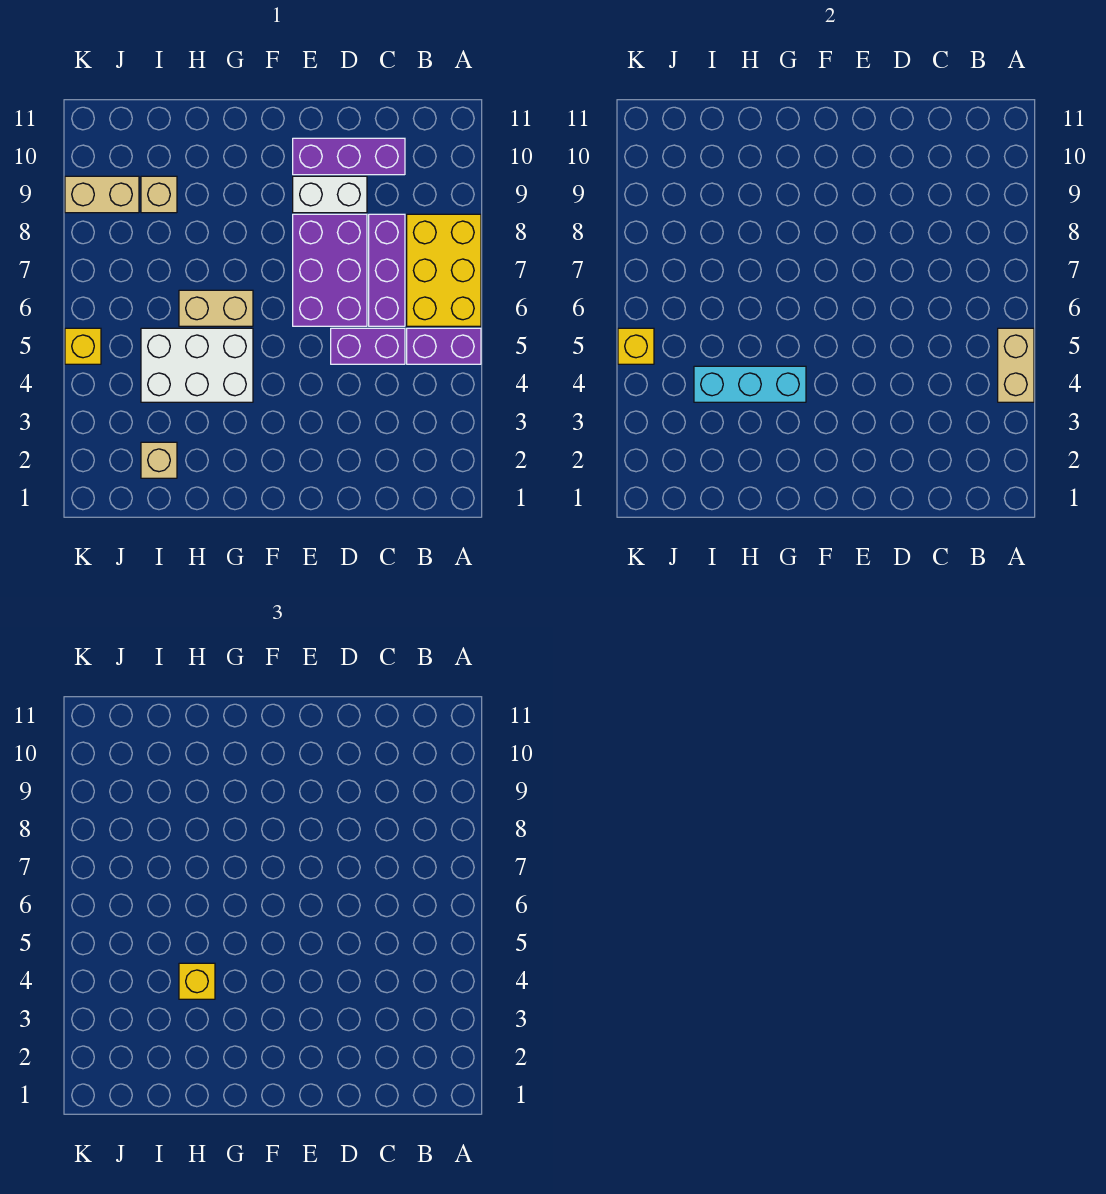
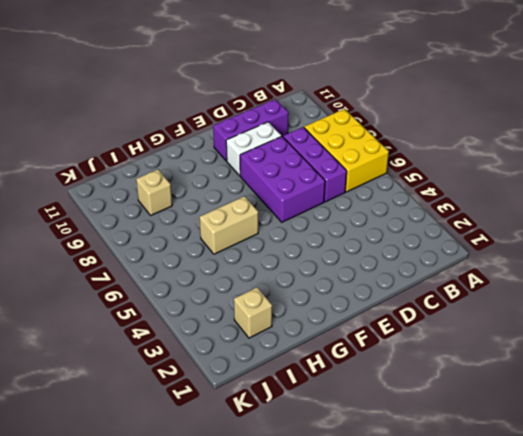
none -> purple brick A5:B5 level 1
none -> purple brick C5:D5 level 1
none -> white brick G4:I5 level 1

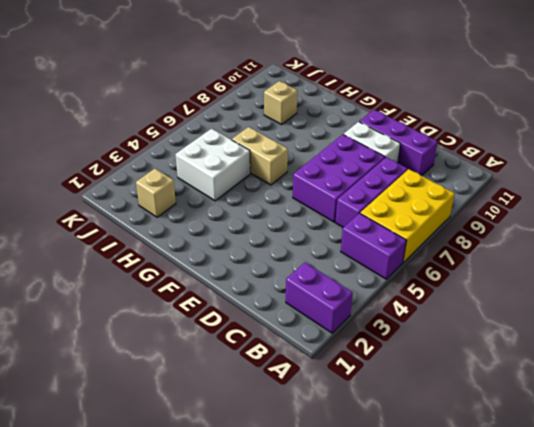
purple brick A2:B2 level 1 -> purple brick C5:D5 level 1
white brick H4:I5 level 1 -> white brick G4:I5 level 1
none -> tan brick J9:K9 level 1
none -> yellow brick K5 level 1
none -> tan brick A4:A5 level 2

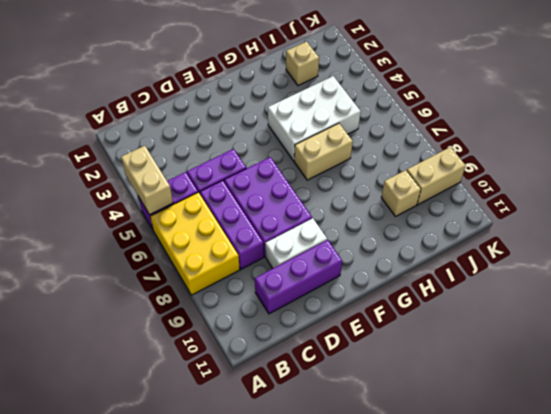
none -> yellow brick K5 level 1
none -> cyan brick G4:I4 level 2
none -> yellow brick K5 level 2

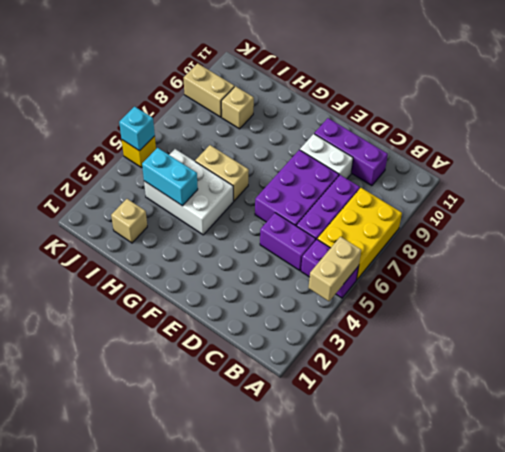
cyan brick H4:I4 level 2 -> cyan brick G4:I4 level 2
cyan brick K5 level 2 -> yellow brick K5 level 2
none -> yellow brick H4 level 3

